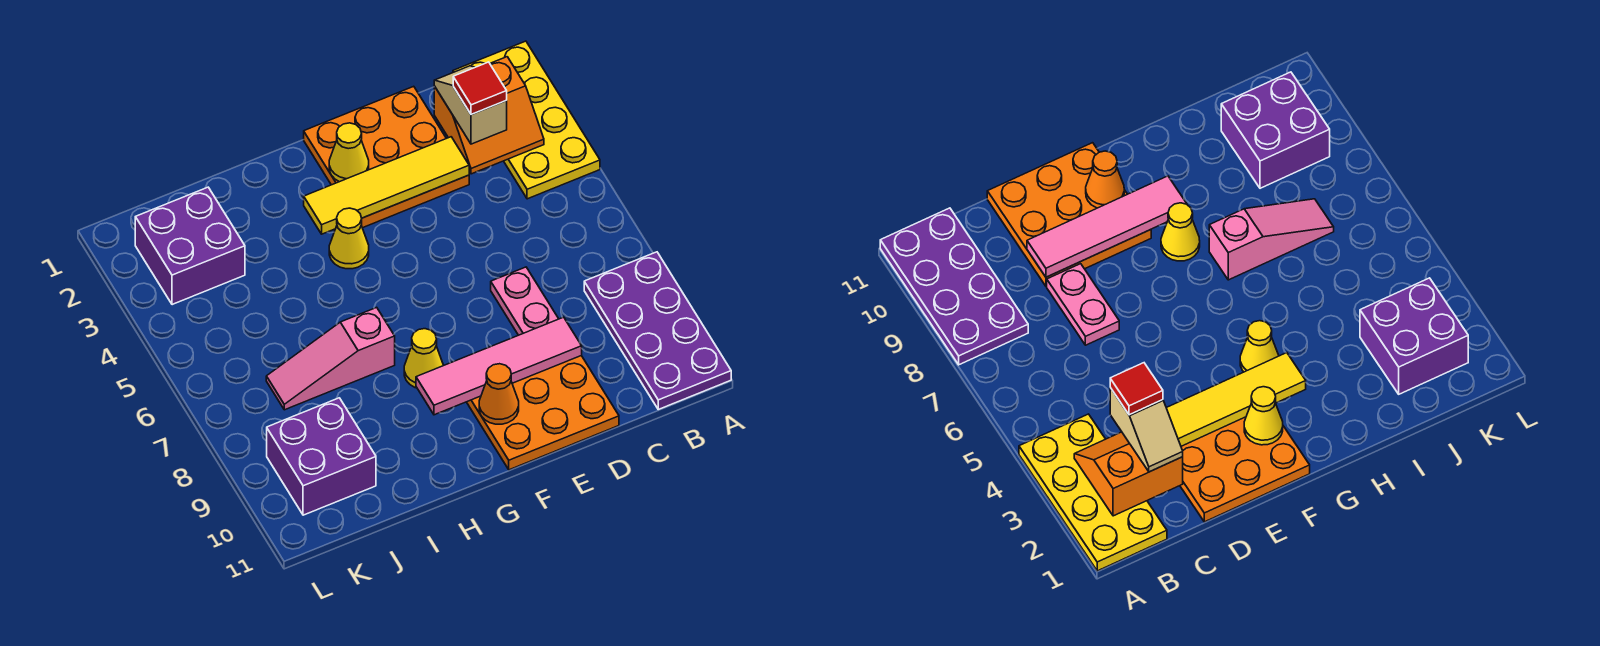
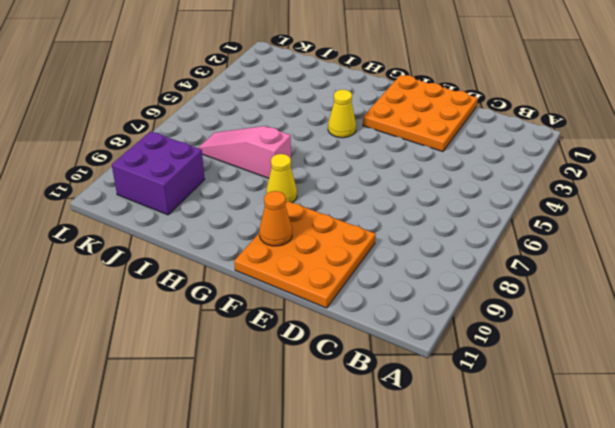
none -> yellow plate A1:B4 level 1
none -> purple plate A8:B11 level 1
none -> pink plate D7:D8 level 1

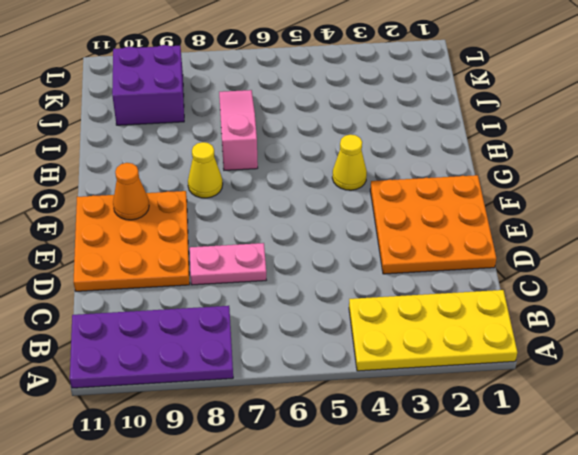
none -> purple brick J2:K3 level 1
none -> orange slope B2:C3 level 2 top 2
none -> yellow tile D3:G3 level 2

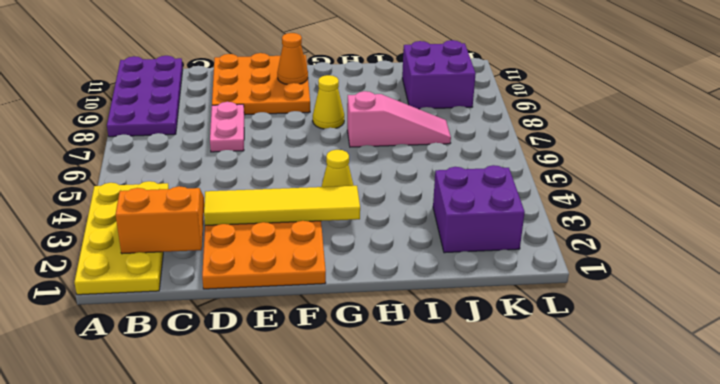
none -> pink tile D9:G9 level 2
none -> yellow cone F2 level 2
none -> tan slope C2:C3 level 3 top 3

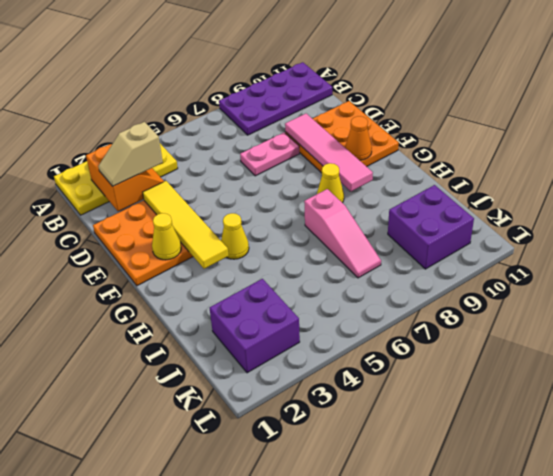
none -> red tile C3 level 4

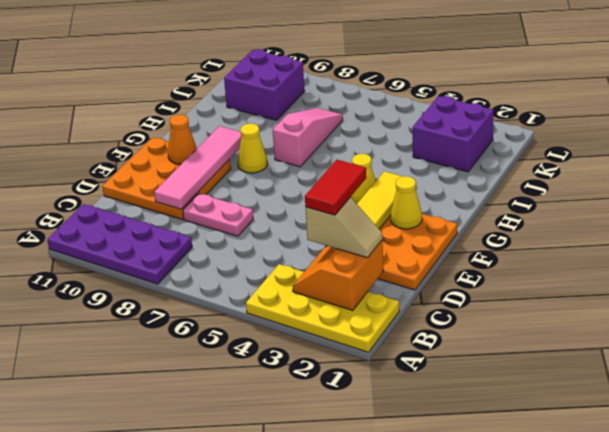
red tile C3:D3 level 4 -> red tile C3 level 4

